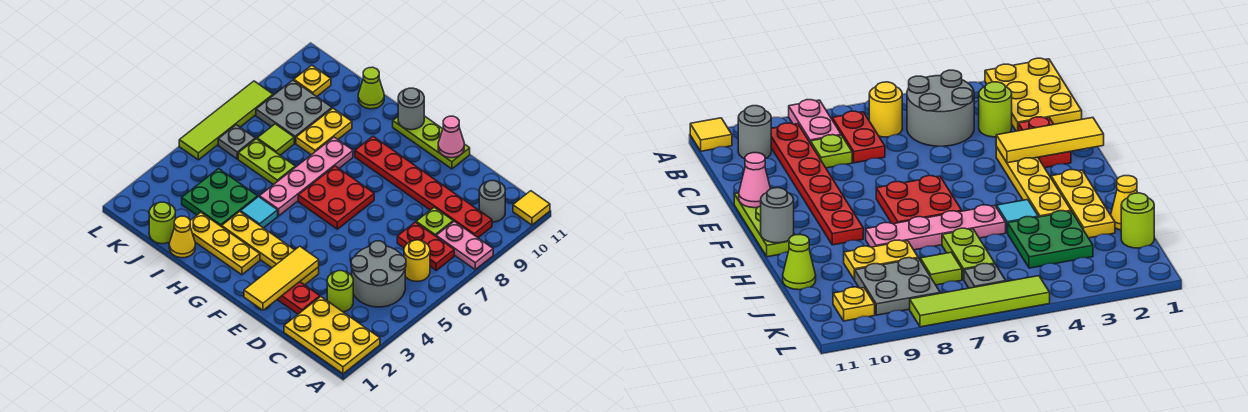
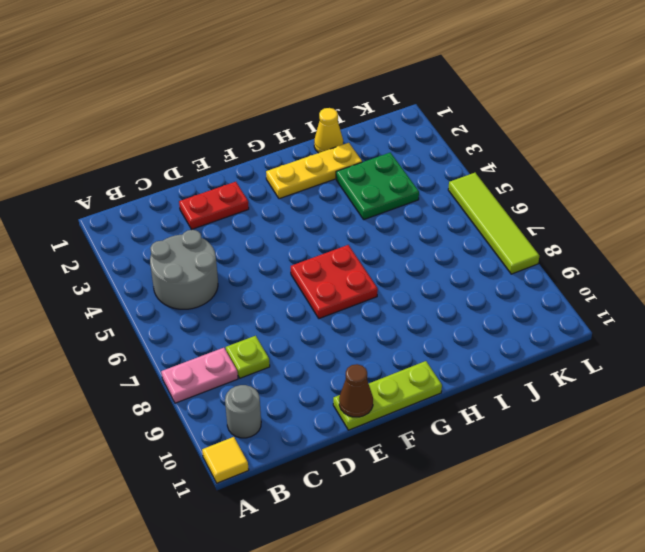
brown cone E11 level 2 -> pink cone E11 level 2
none -> yellow plate A1:C2 level 1
none -> yellow round brick B6 level 1
none -> red plate B7:C7 level 1
none -> red plate B9:G9 level 1

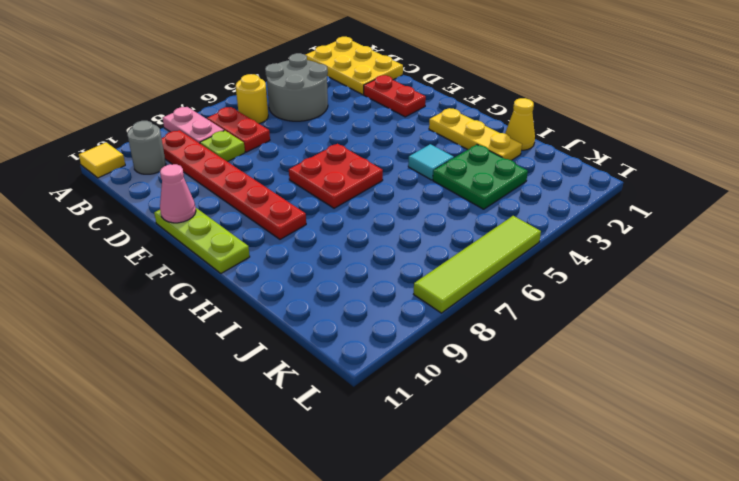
none -> lime round brick C3 level 1
none -> yellow plate E3:H3 level 1
none -> pink plate H5:H8 level 1
none -> lime plate I6:J6 level 1

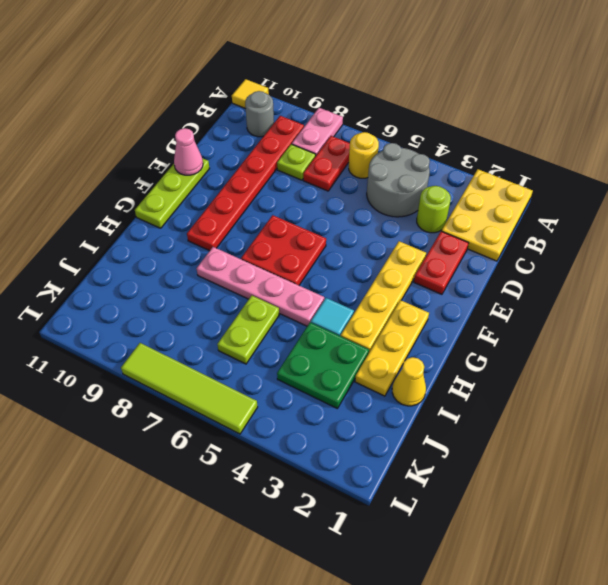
none -> yellow plate I8:I9 level 1
none -> lime cone I11 level 1
none -> lime round brick J1 level 1
none -> lime tile J7 level 1

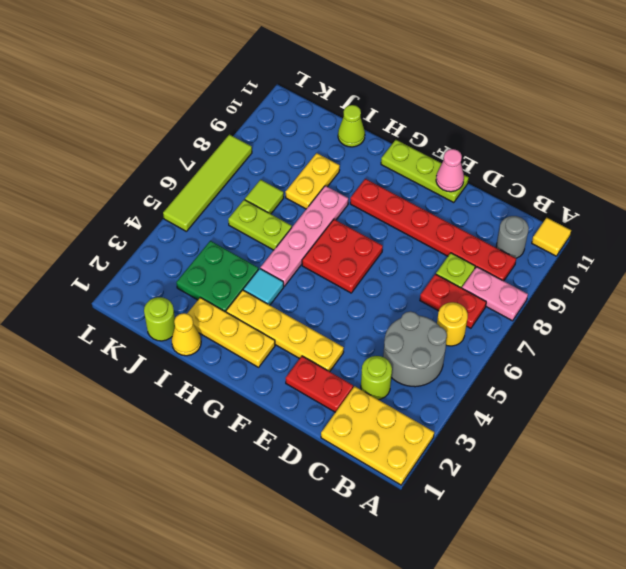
none -> grey plate J8:K9 level 1
none -> grey plate K6 level 1
none -> yellow plate K10 level 1
none -> yellow tile E1:E3 level 2

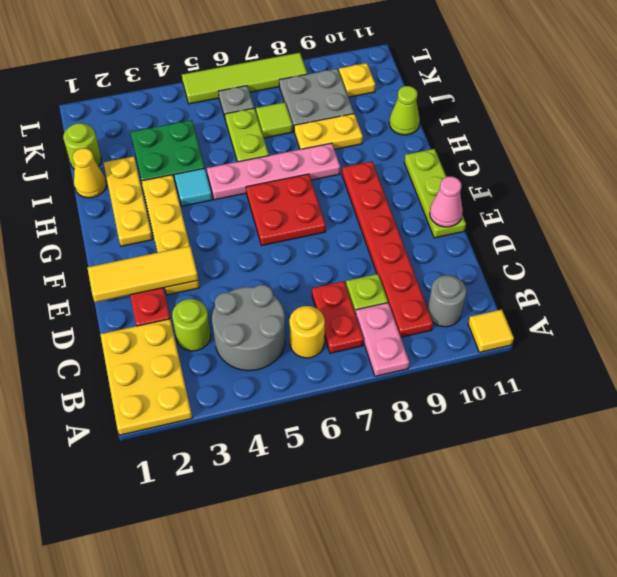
none -> grey round brick G11 level 2

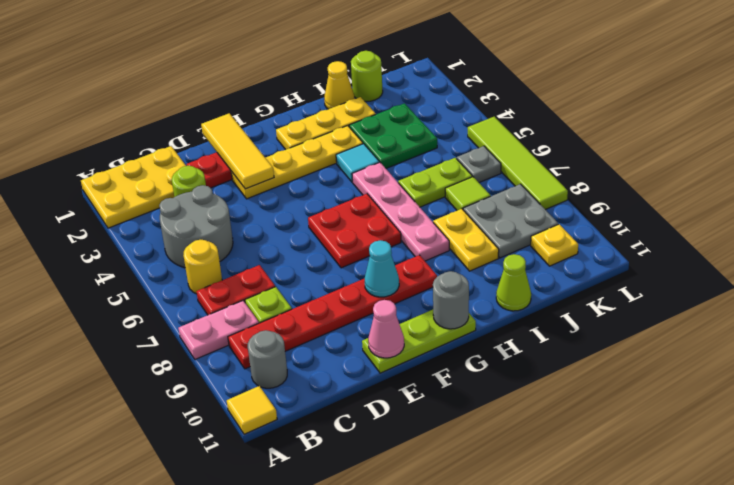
cyan cone F9 level 2 -> none

